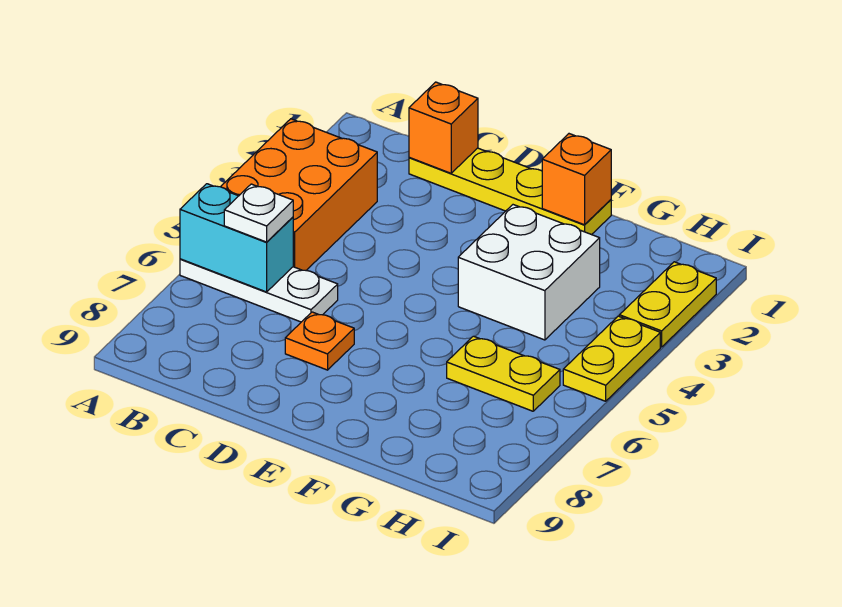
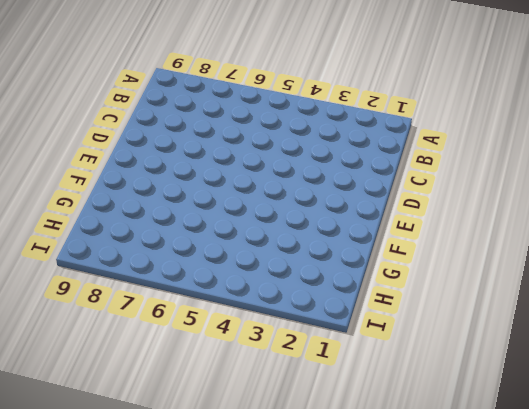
none -> orange brick A3:B5 level 1
none -> white plate A6:C6 level 1
none -> yellow plate C1:F1 level 1

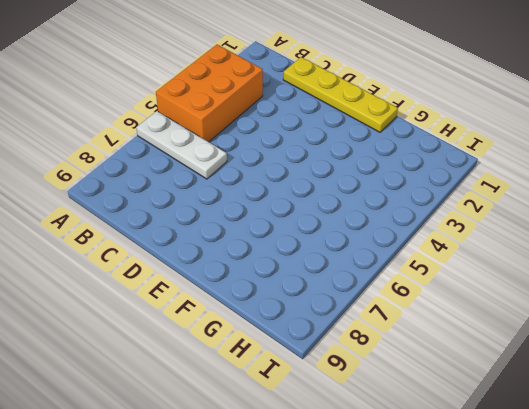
none -> orange plate D7 level 1
none -> white brick F3:G4 level 1
none -> yellow plate G6:H6 level 1

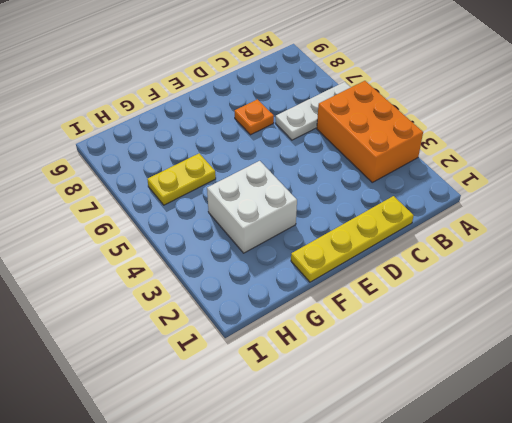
none -> yellow plate I2:I3 level 1
none -> yellow plate I4:I5 level 1
none -> cyan brick A6:B6 level 2

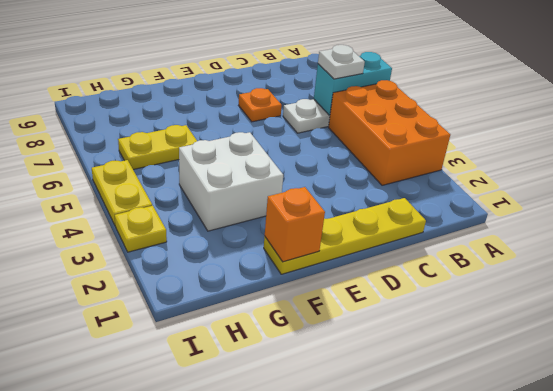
yellow plate I3 level 1 -> yellow plate I2:I3 level 1
none -> orange brick C1 level 2

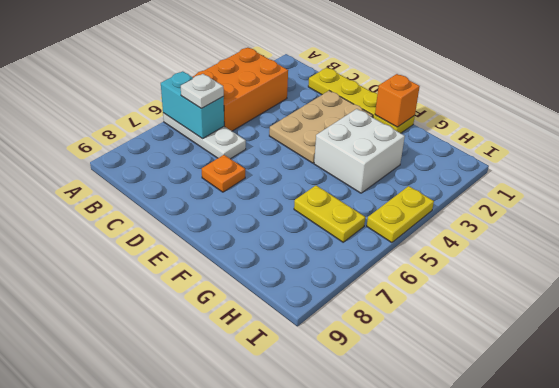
tan plate D2:E4 level 1 -> none
none -> yellow plate I2:I3 level 1
none -> orange brick C1 level 2

